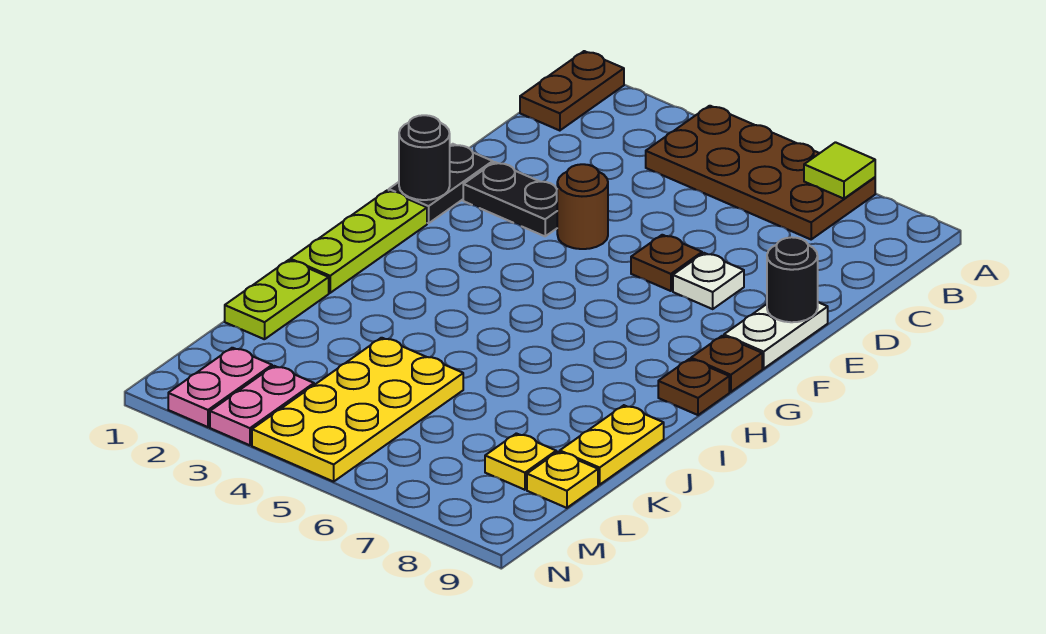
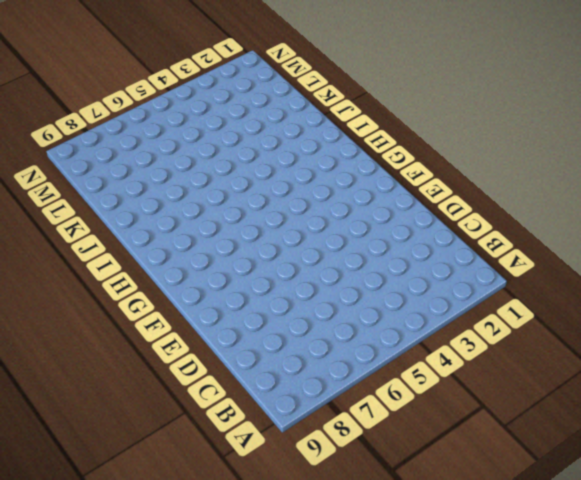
none -> brown plate A1:B1 level 1
none -> brown plate A4:B7 level 1
none -> black plate E1:F1 level 1

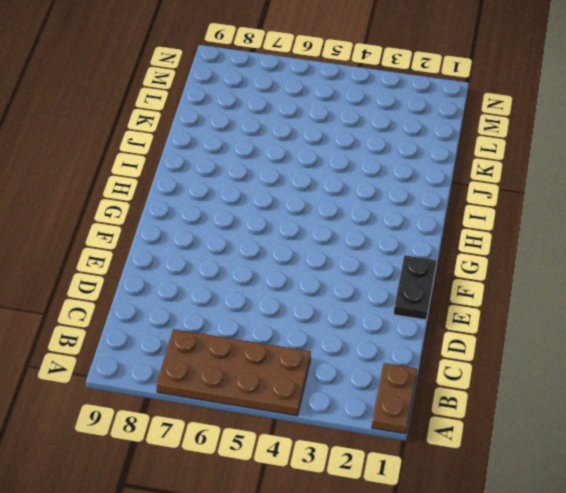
none -> black plate E2:E3 level 1
none -> brown round brick E4 level 1
none -> brown plate E6 level 1

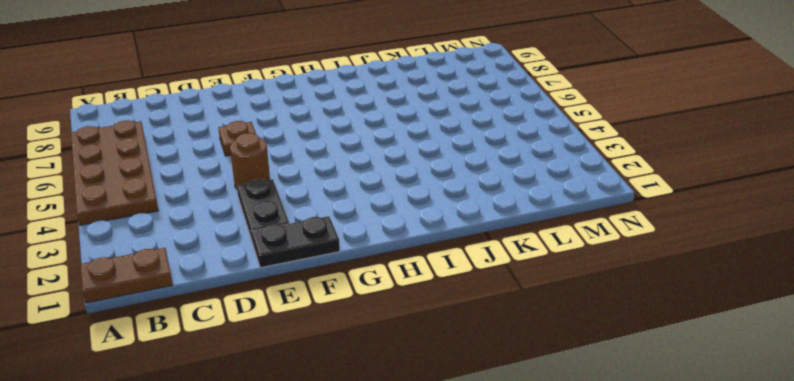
none -> white plate E7 level 1
none -> white plate E9:F9 level 1
none -> lime plate G1:I1 level 1

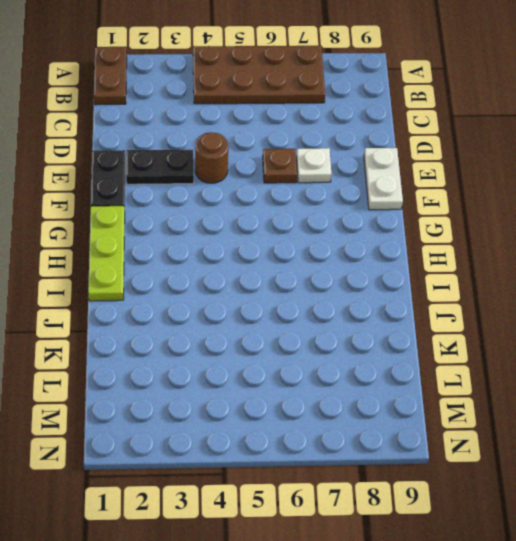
none -> brown plate G9 level 1
none -> brown plate H9 level 1
none -> lime plate J1:K1 level 1

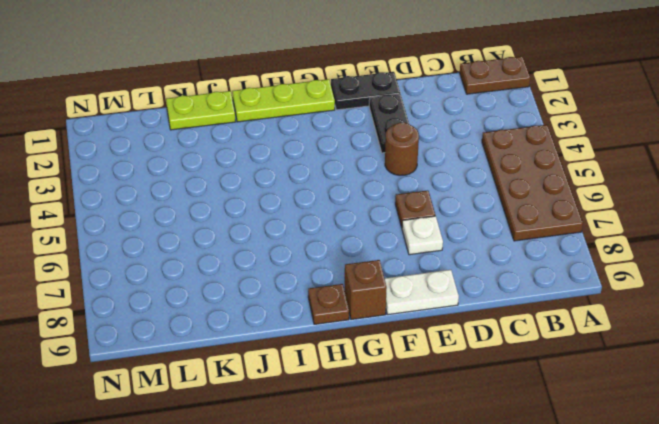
brown brick G9 level 1 -> brown plate G9 level 1
none -> yellow plate J9:K9 level 1
none -> yellow plate K4:N5 level 1
none -> yellow plate L8 level 1

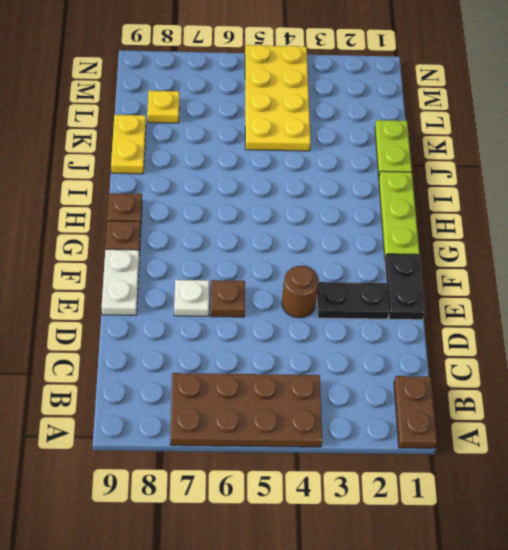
none -> yellow plate L9 level 1
none -> pink plate M2:N2 level 1
none -> pink plate M3:N3 level 1

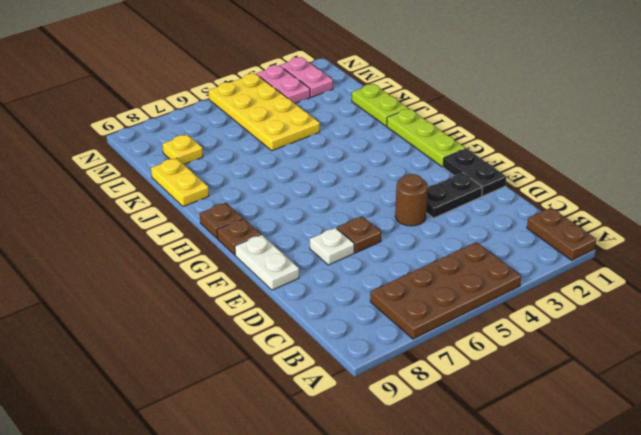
none -> yellow plate L9 level 1
none -> lime tile A7 level 2
none -> black round brick E9 level 2

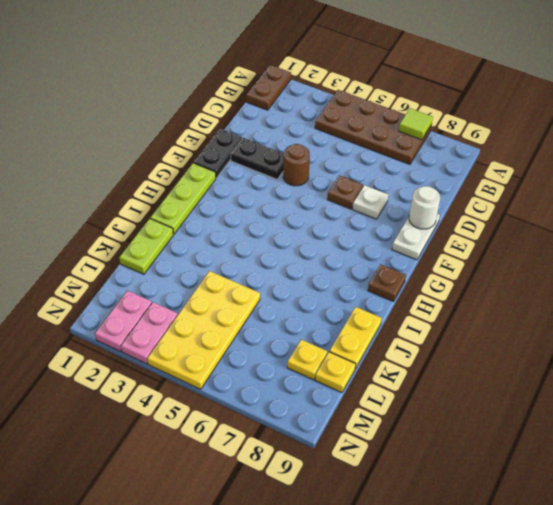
white round brick E9 level 2 -> black round brick E9 level 2
none -> brown plate G9 level 1
none -> black round brick F1 level 2

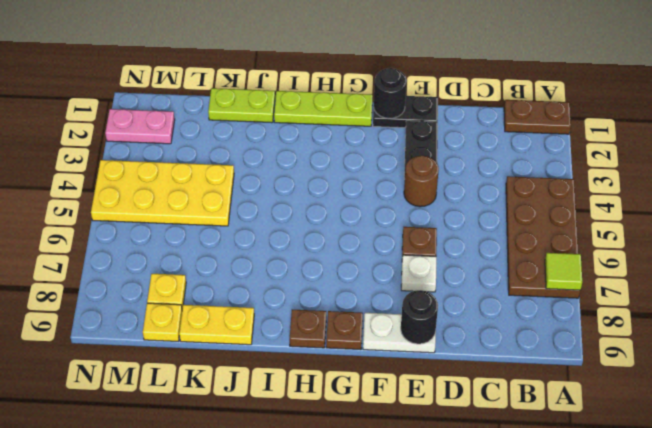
none -> pink plate M3:N3 level 1

